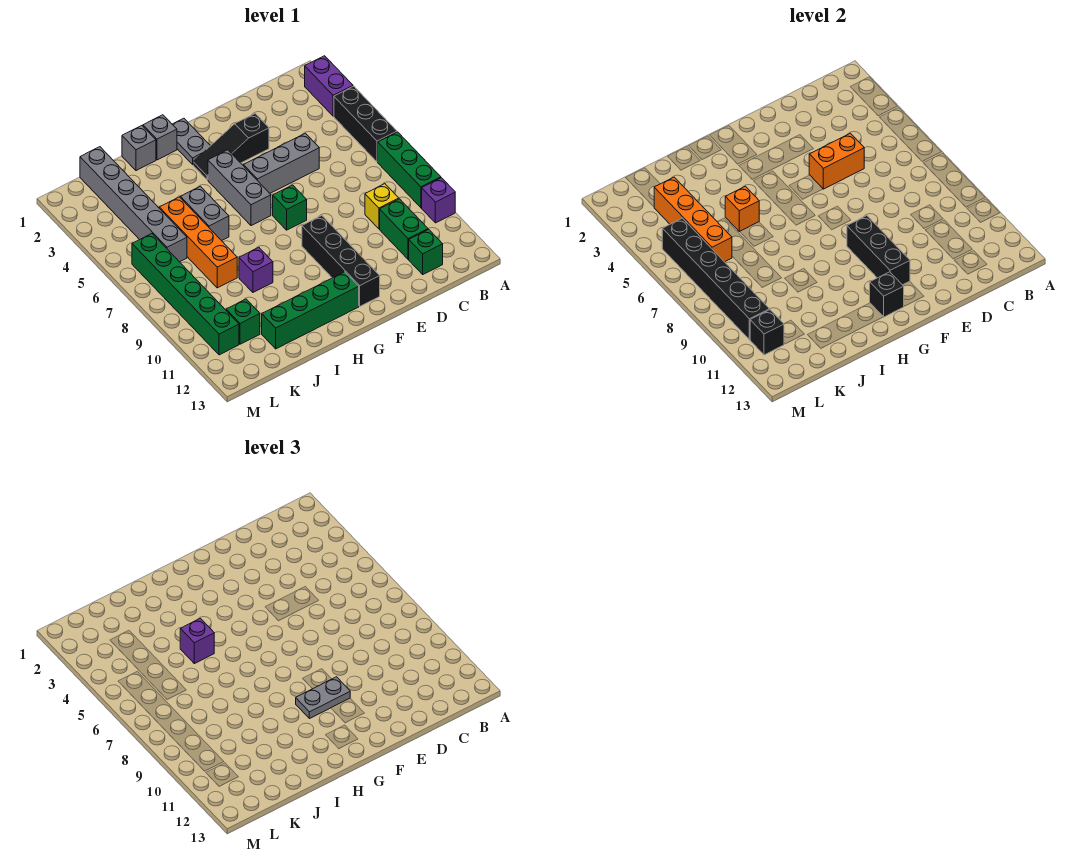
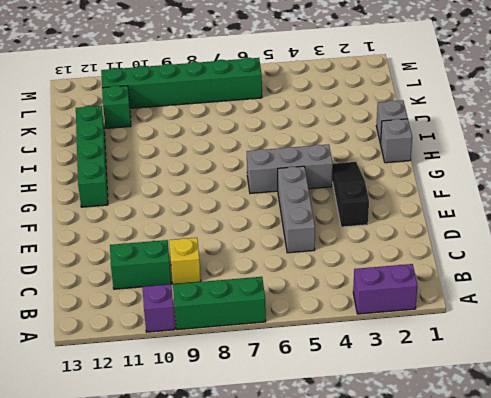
none -> black brick A4:A6 level 1
none -> green brick C12 level 1
none -> green brick F7 level 1
none -> black brick F9:F12 level 1

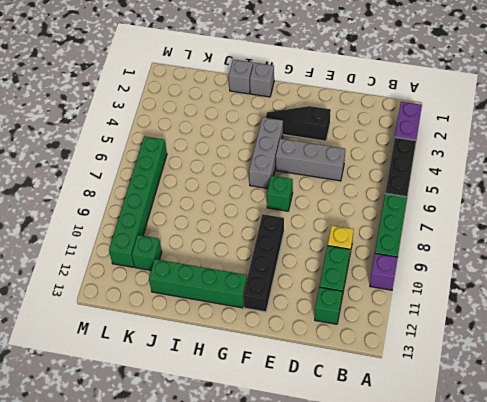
none -> grey plate G1:G2 level 1
none -> grey brick I5:I6 level 1
none -> purple brick I9 level 1
none -> orange brick J5:J8 level 1

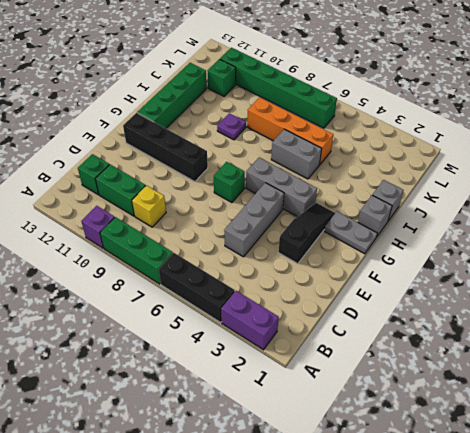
purple plate I9 level 1 -> purple brick I9 level 1
none -> grey brick K1:K6 level 1
none -> orange brick D5:E5 level 2
none -> black brick F9:F11 level 2
none -> black brick G12 level 2

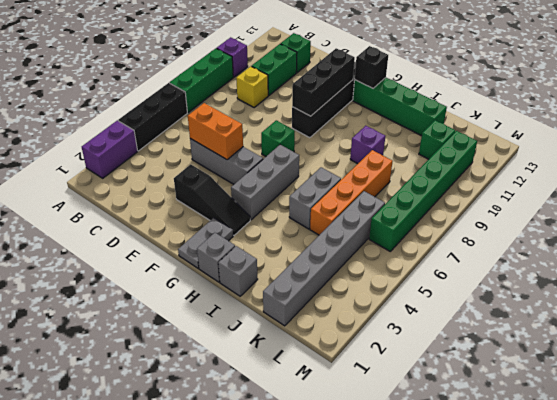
none -> orange brick I5 level 2
none -> orange brick K3:K6 level 2
none -> black brick L5:L10 level 2
none -> black brick L11 level 2

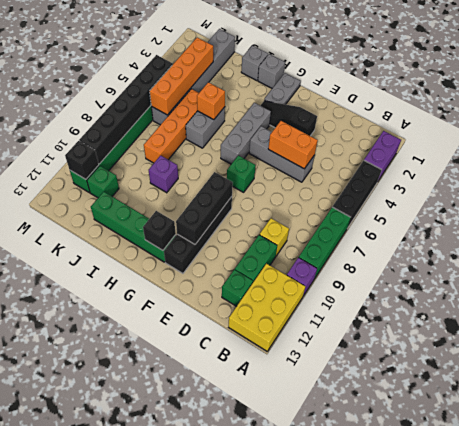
yellow brick A11:B13 level 1 -> none
none -> grey plate F10:G10 level 3
none -> purple brick I5 level 3

